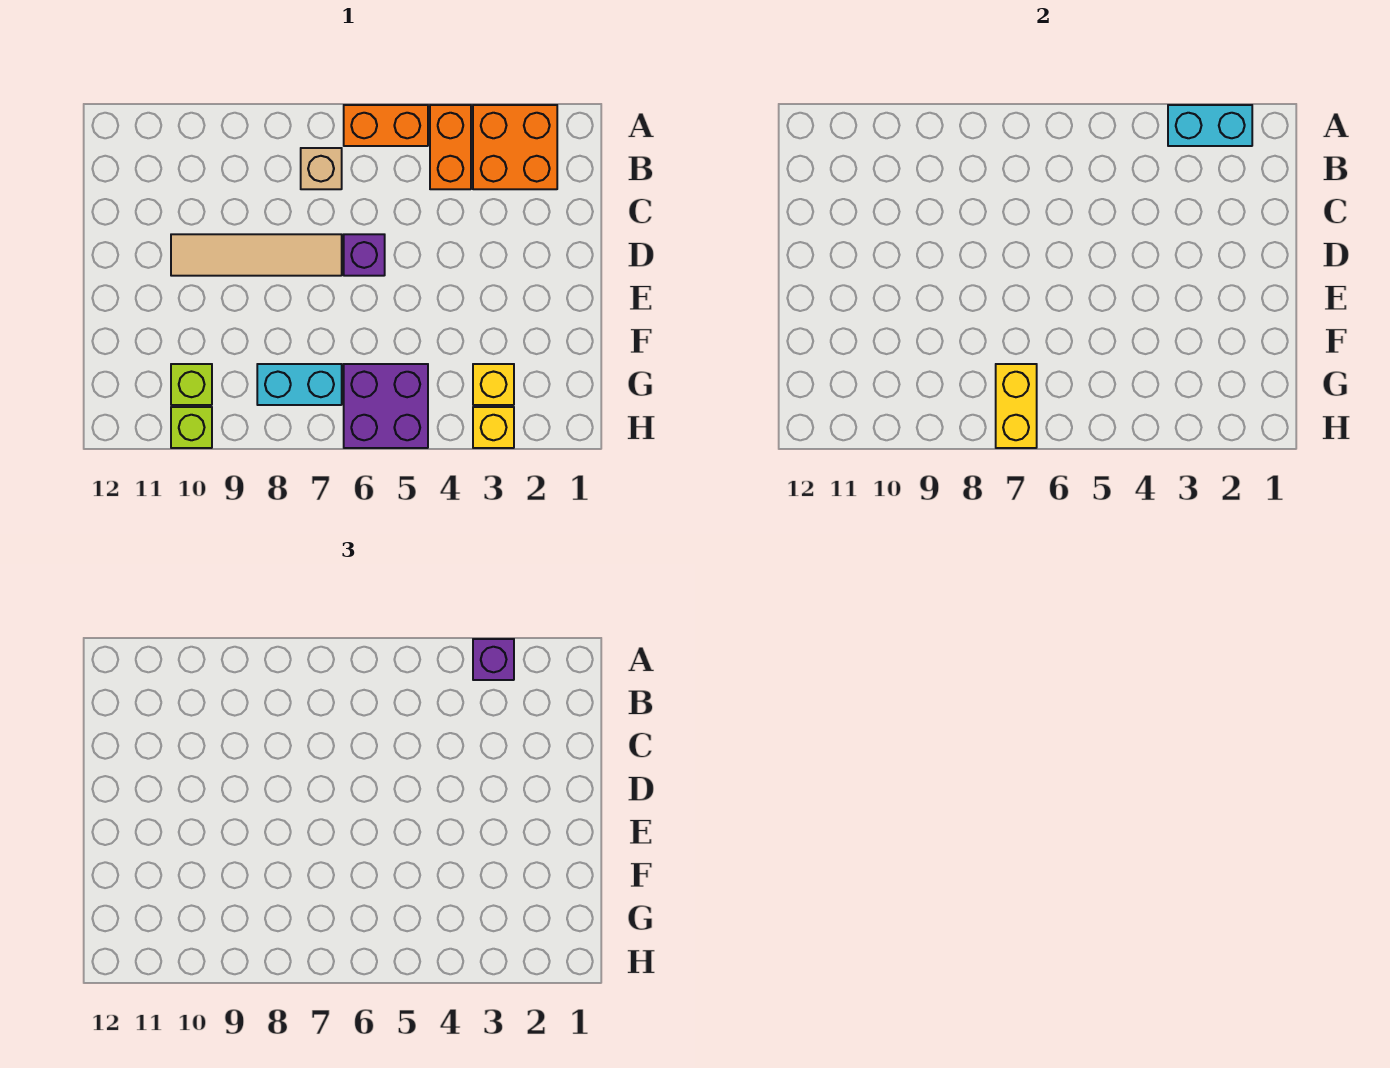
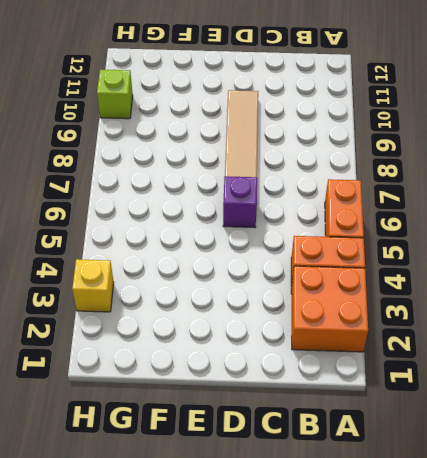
none -> tan brick B7 level 1
none -> yellow brick G3 level 1
none -> purple brick G5:H6 level 1

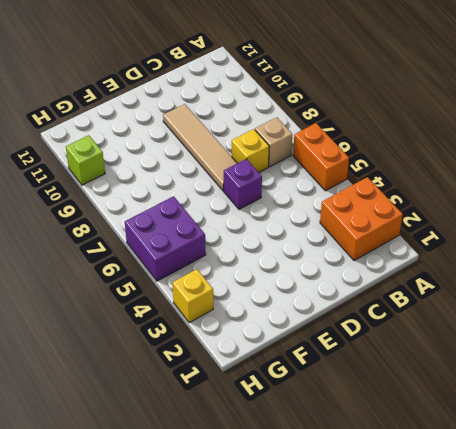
yellow brick C7 level 1 -> yellow brick G3 level 1
none -> orange brick A4:B4 level 1
none -> cyan brick G7:G8 level 1
none -> lime brick G10 level 1

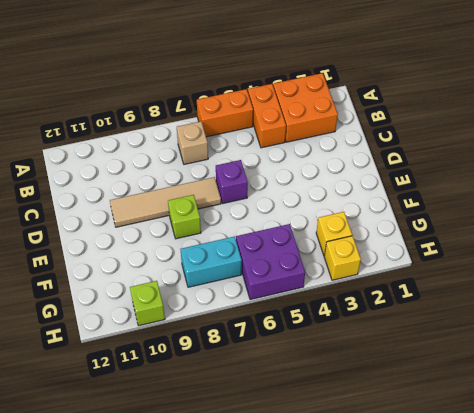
lime brick E8 level 1 -> lime brick G10 level 1
none -> cyan brick A2:A3 level 2
none -> yellow brick G7:H7 level 2
none -> purple brick A3 level 3

